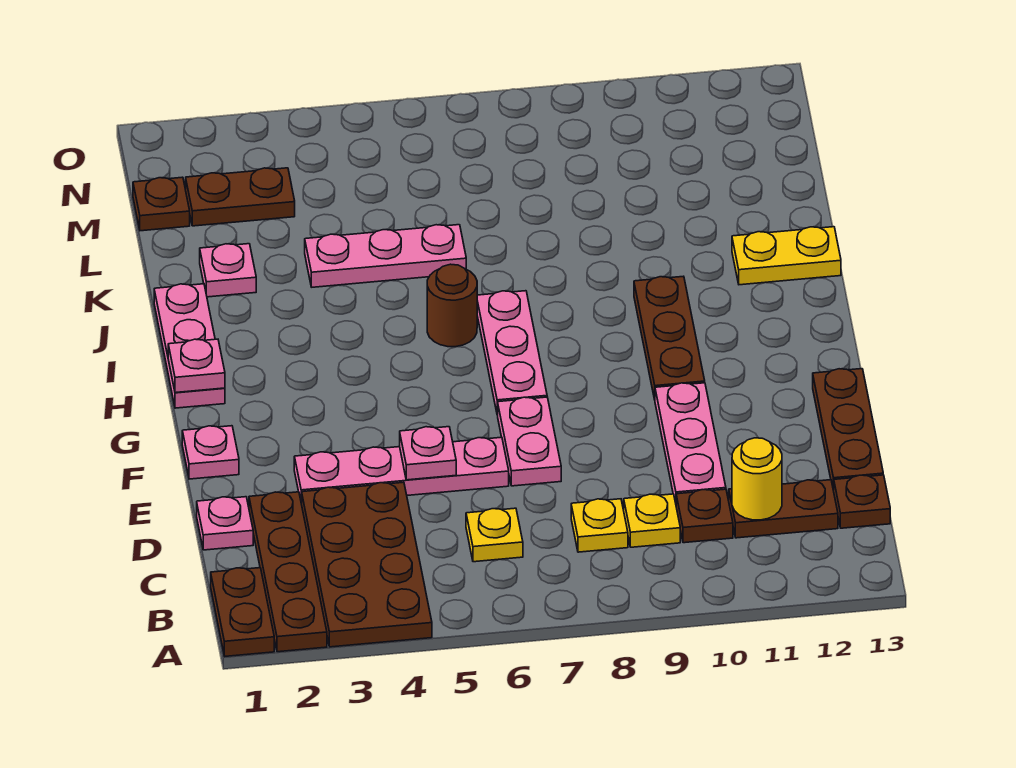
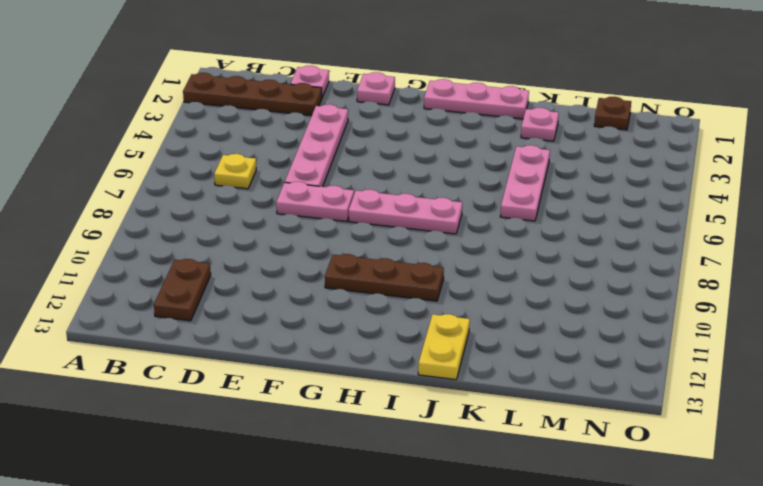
none -> brown plate A1:B1 level 1
none -> brown plate A3:D4 level 1
none -> yellow plate C8 level 1

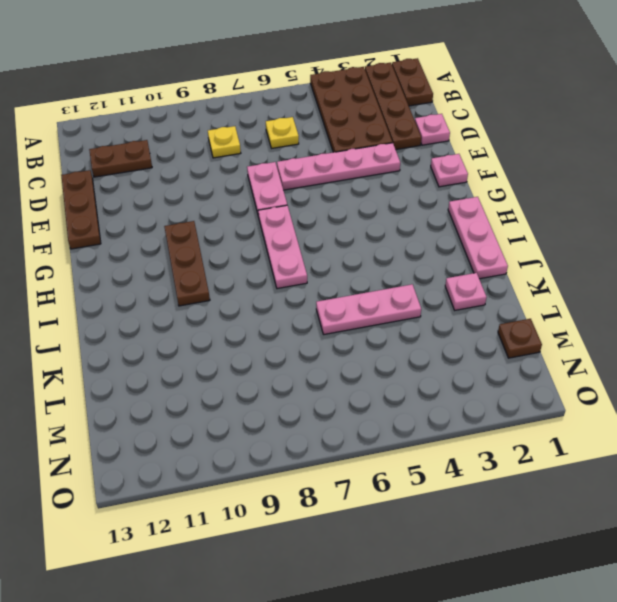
none -> yellow plate C9 level 1
none -> brown plate C10 level 1
none -> brown plate C13 level 1

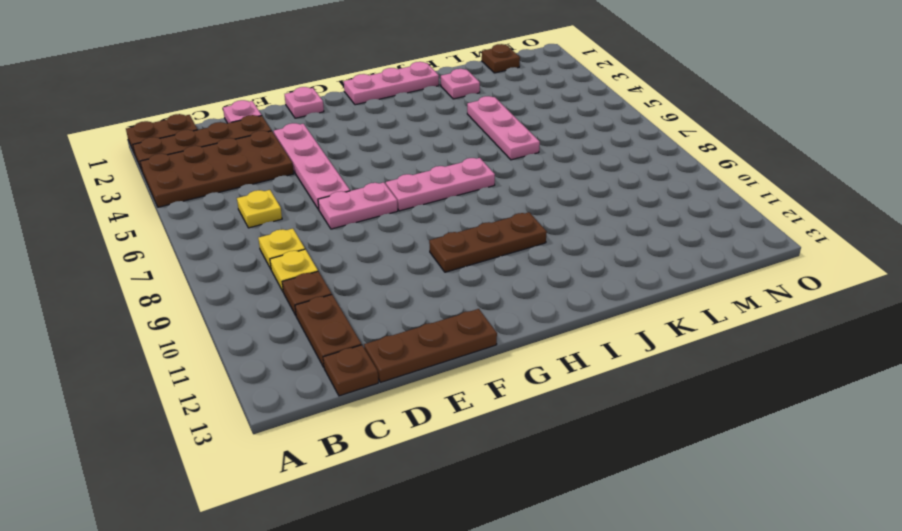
none -> pink plate D10:F10 level 1
none -> brown round brick I6 level 1
none -> yellow plate J12:J13 level 1

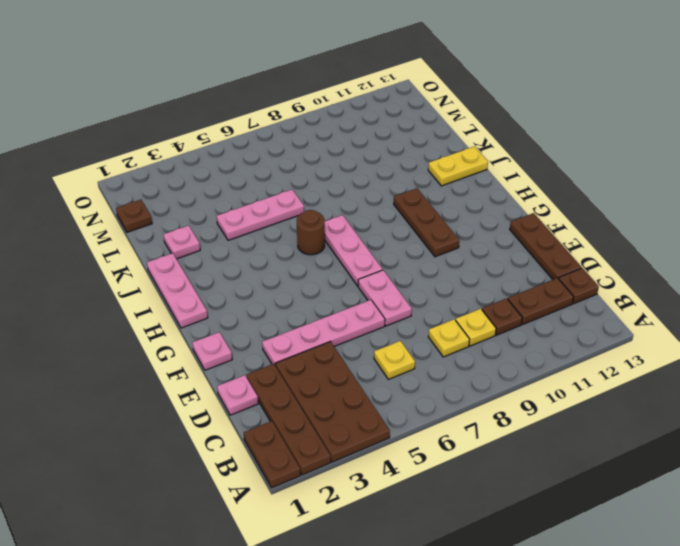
none -> pink plate D10:F10 level 1
none -> brown plate M2:M3 level 1
none -> yellow round brick C11 level 2

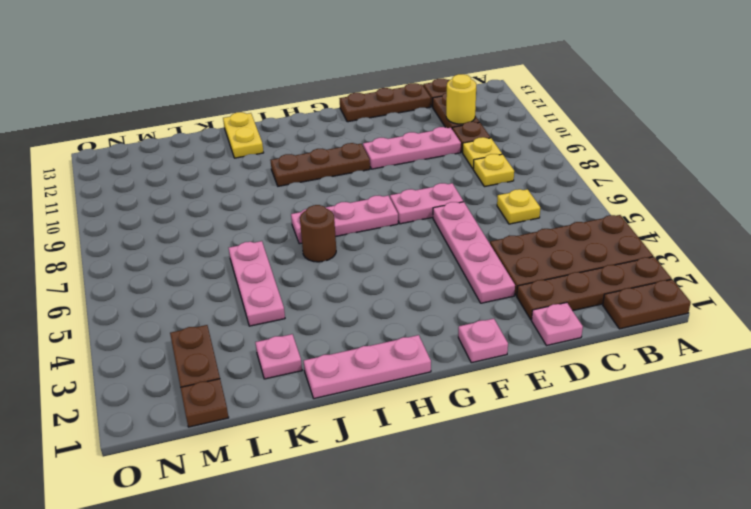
none -> pink plate E5 level 2
none -> pink plate H1 level 2

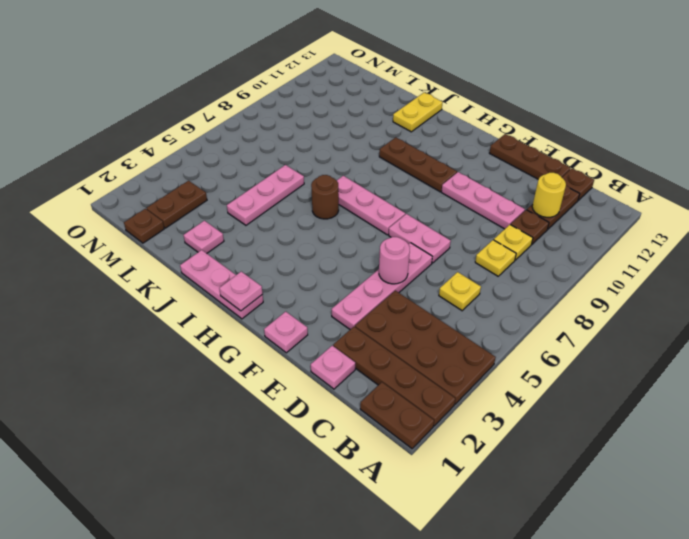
pink round brick E5 level 2 -> pink plate E5 level 2

